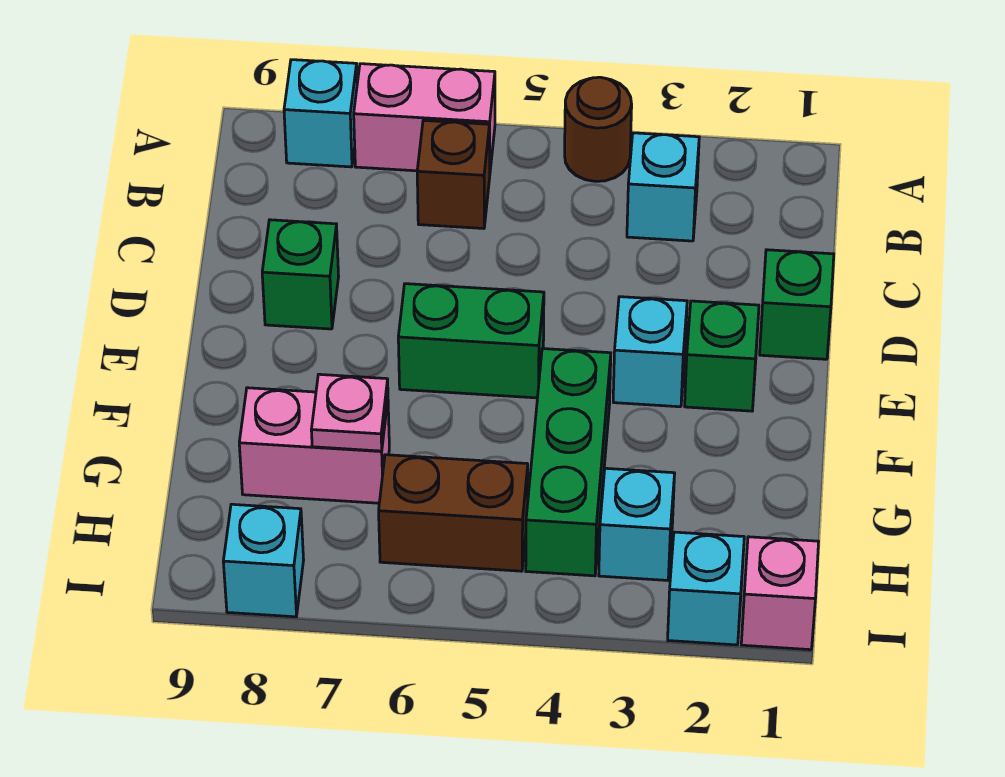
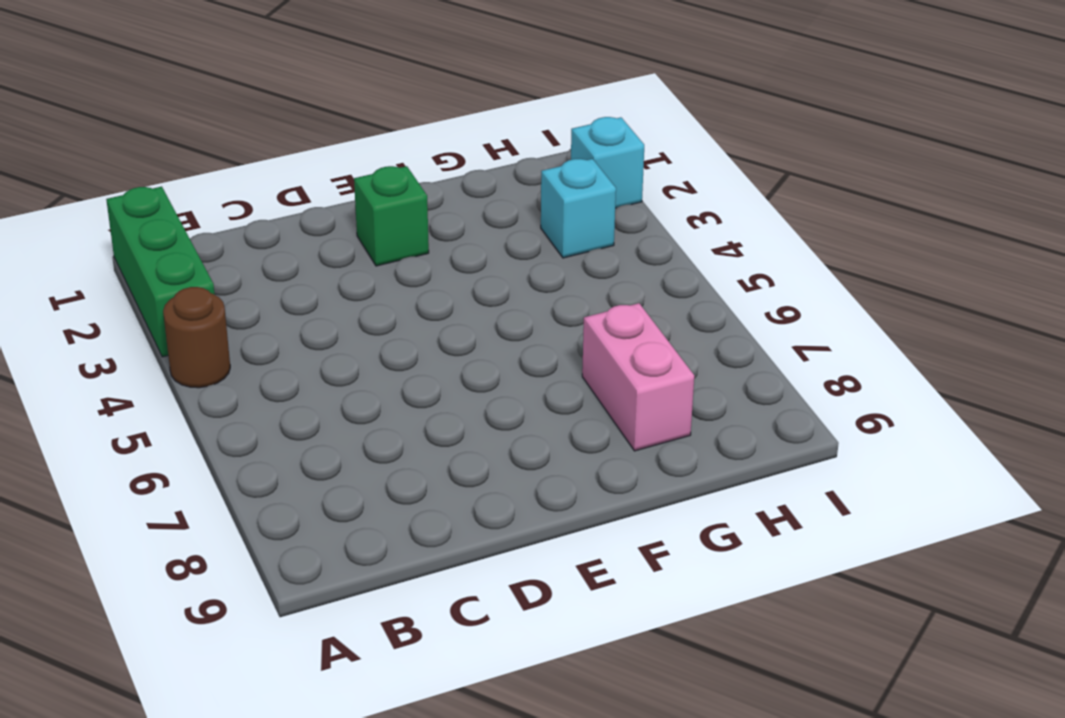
green brick A1:A3 level 1 -> green brick F4:H4 level 1
none -> pink brick A6:A7 level 1
none -> cyan brick A8 level 1
none -> cyan brick B3 level 1

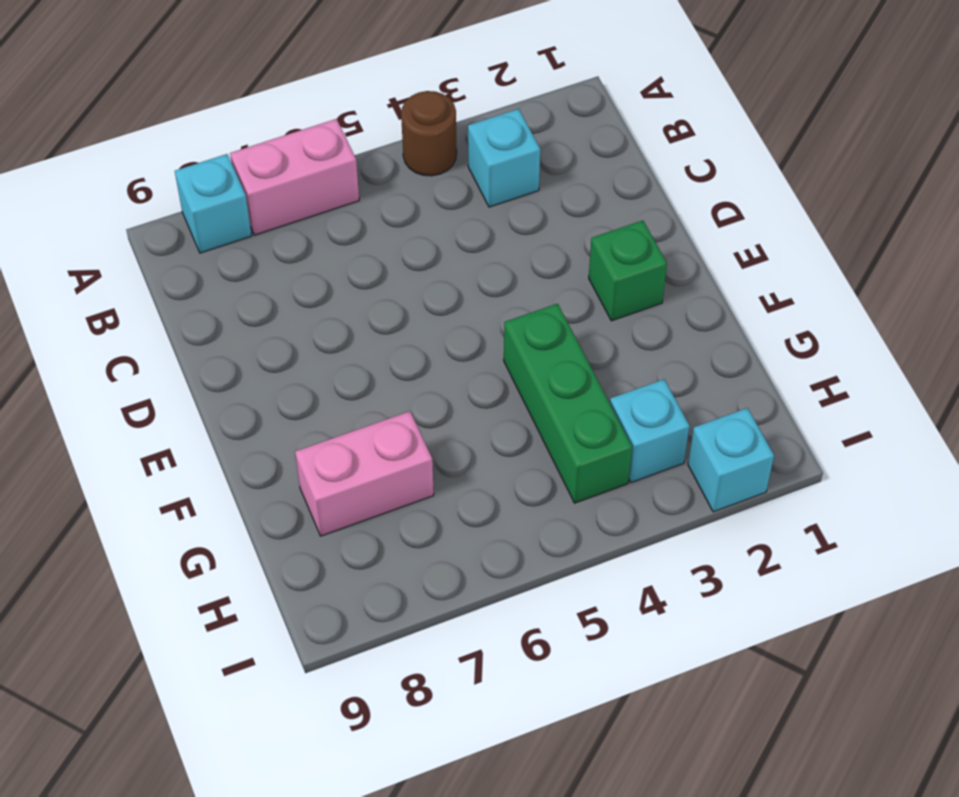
none -> brown brick B6 level 1
none -> green brick D1 level 1
none -> green brick D8 level 1

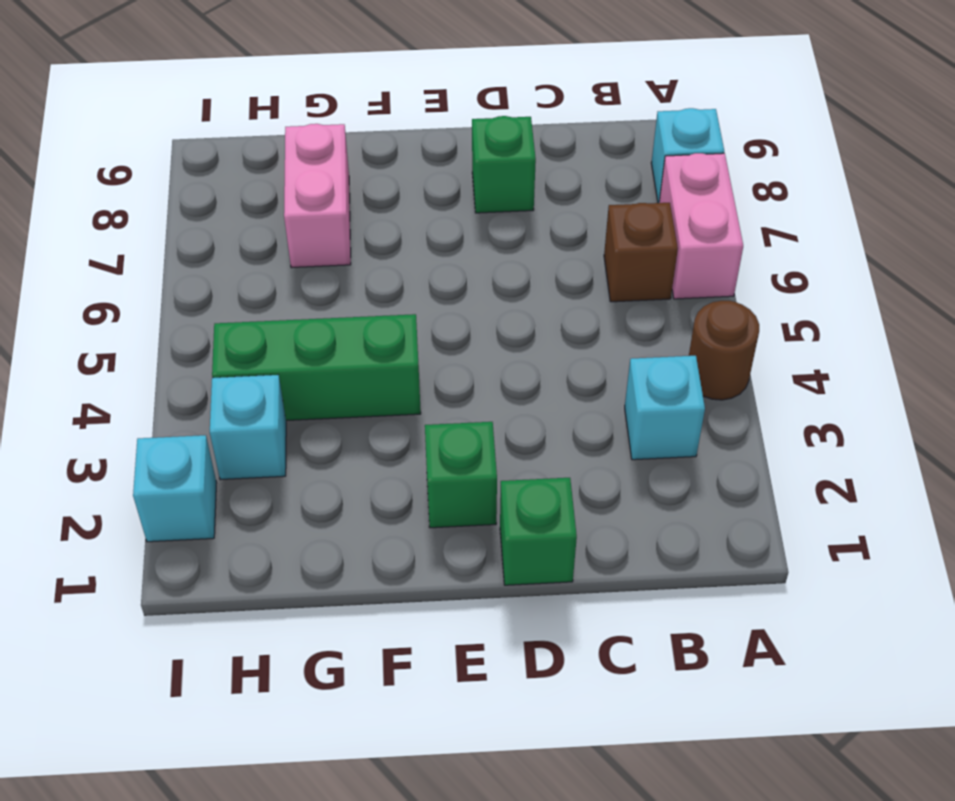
none -> cyan brick E3 level 1
none -> green brick E5:E6 level 1
none -> brown brick H5:H6 level 1

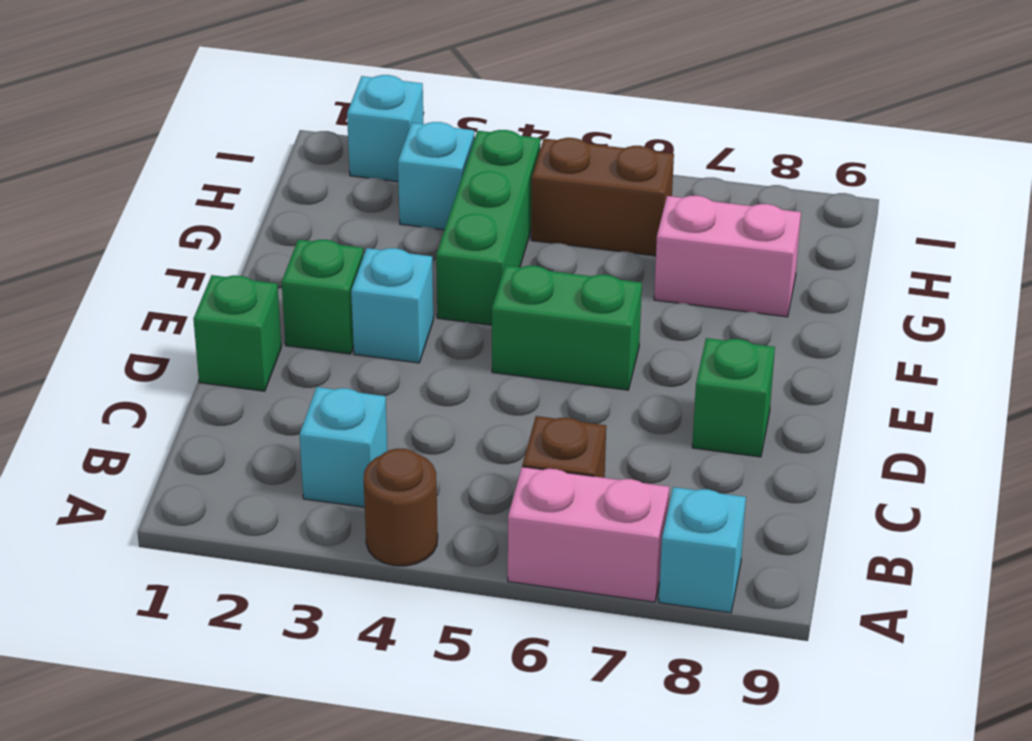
none -> pink brick I1 level 1
none -> cyan brick I8 level 1
none -> pink plate G7 level 2

